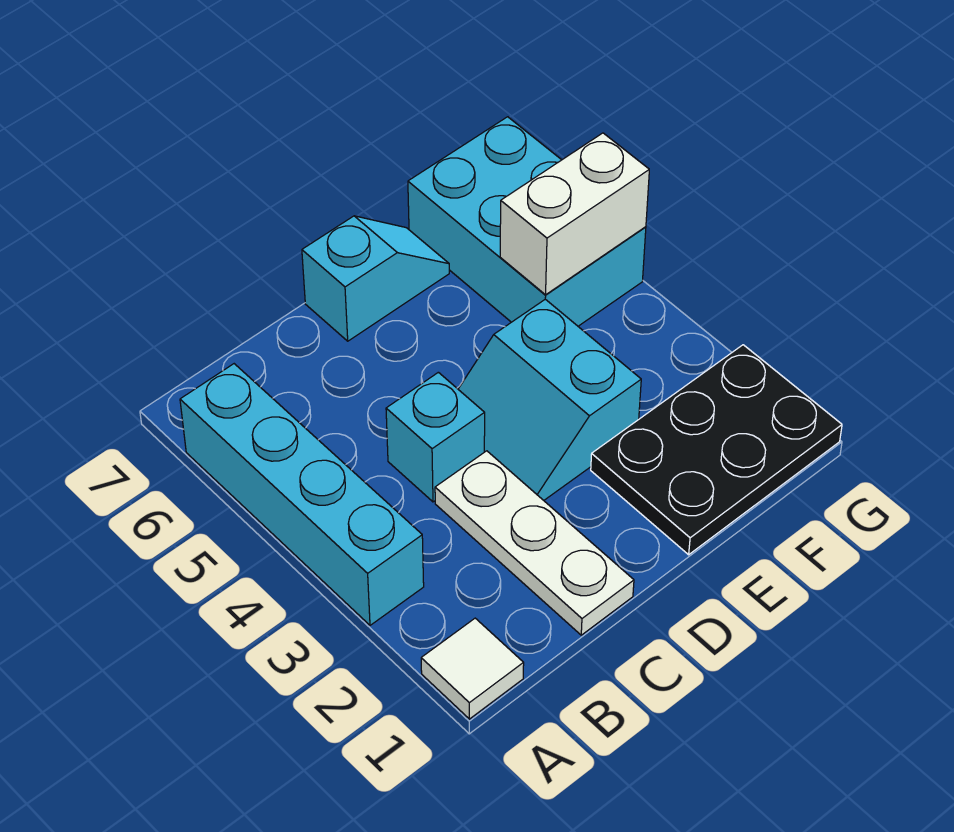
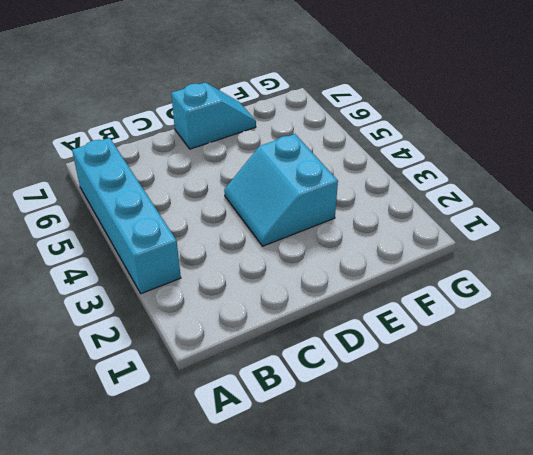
none -> white tile A1 level 1
none -> white plate C1:C3 level 1

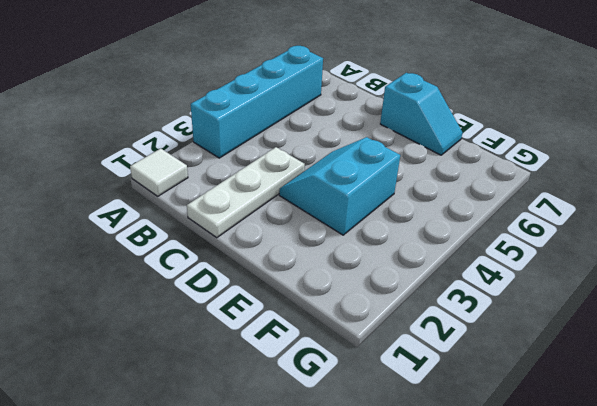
none -> cyan brick C4 level 1
none -> black plate E1:G2 level 1

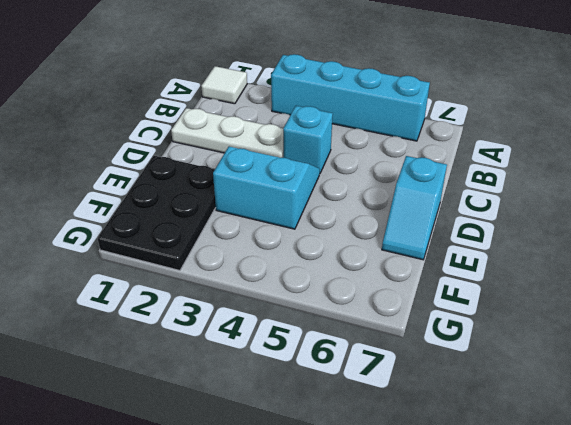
none -> cyan brick F5:G7 level 1
none -> white brick F5:G5 level 2

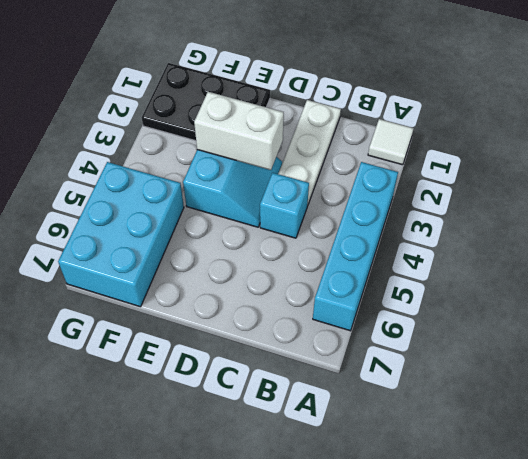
white brick D3:E3 level 2 -> white brick F5:G5 level 2
none -> cyan slope D7:E7 level 1 top D

